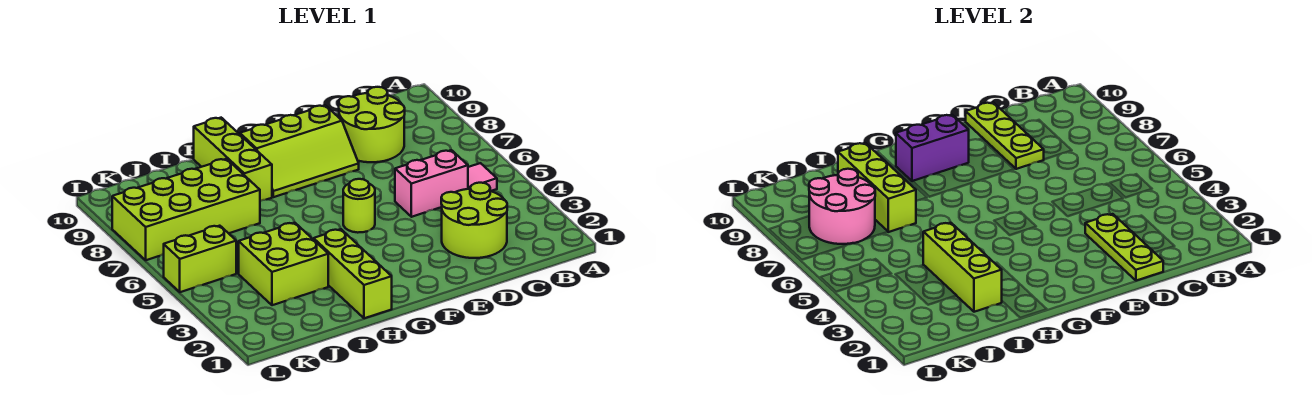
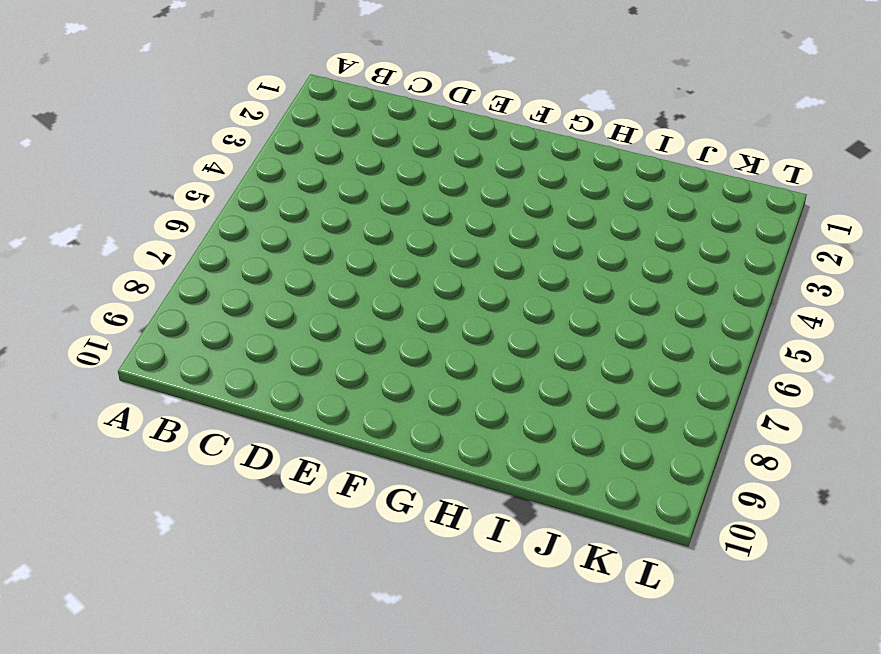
none -> pink tile B5 level 1
none -> lime round brick C2:D3 level 1
none -> pink brick C5:D5 level 1

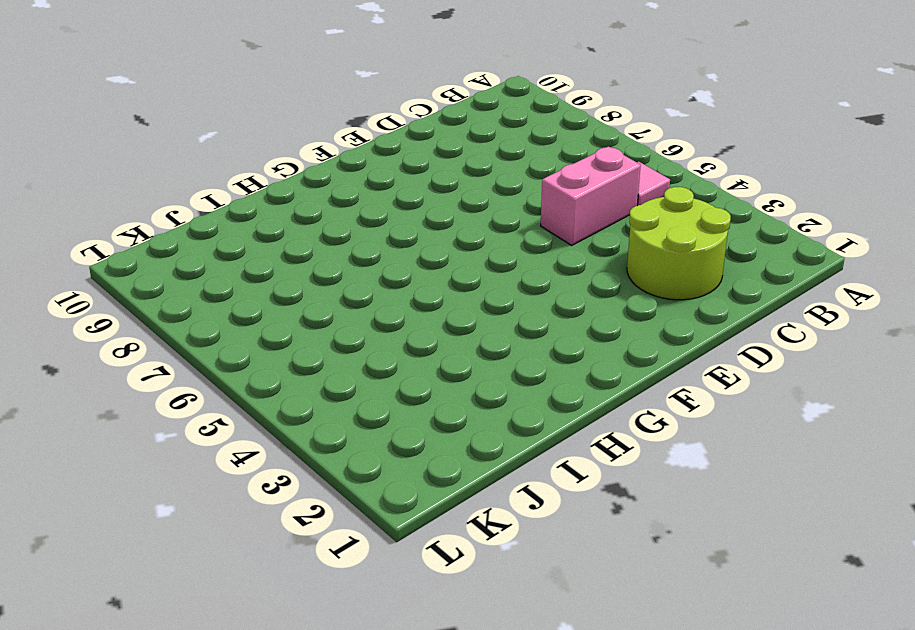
none -> lime round brick C8:D9 level 1
none -> lime slope E8:G9 level 1 top 9
none -> lime round brick F5 level 1

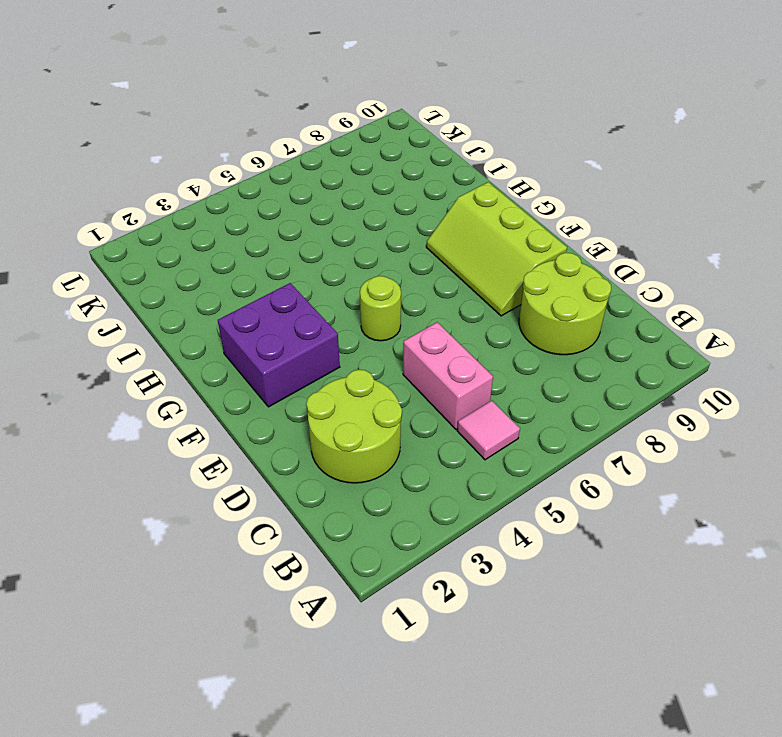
purple brick F2:G3 level 1 -> none
none -> lime brick H1:H3 level 1
none -> lime brick H8:H10 level 1
none -> lime brick I3:J4 level 1

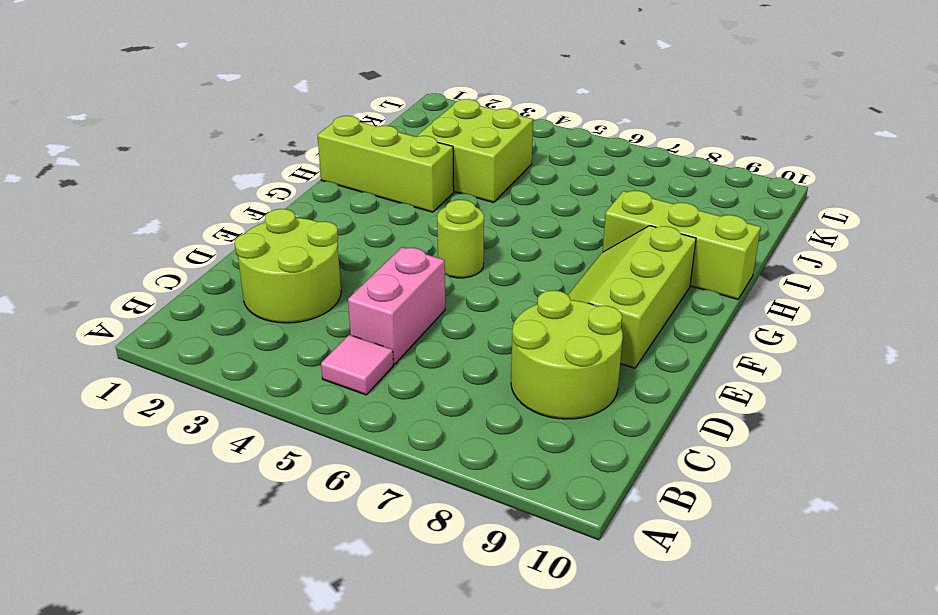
none -> lime brick I7:L8 level 1
none -> lime brick K5:L5 level 1
none -> lime plate D1:D3 level 2

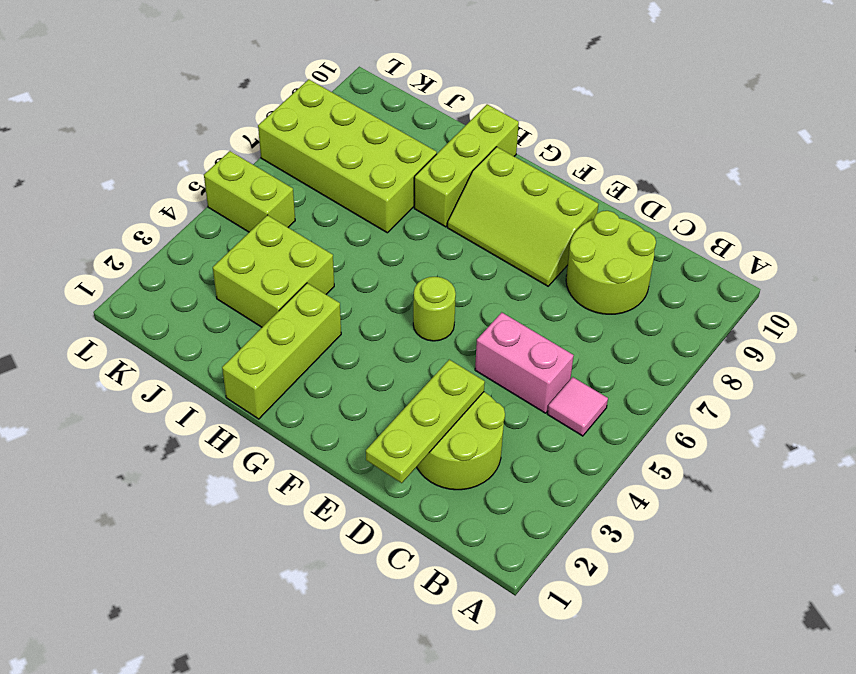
none -> lime plate D8:D10 level 2
none -> purple brick F9:G9 level 2
none -> lime brick I2:I4 level 2

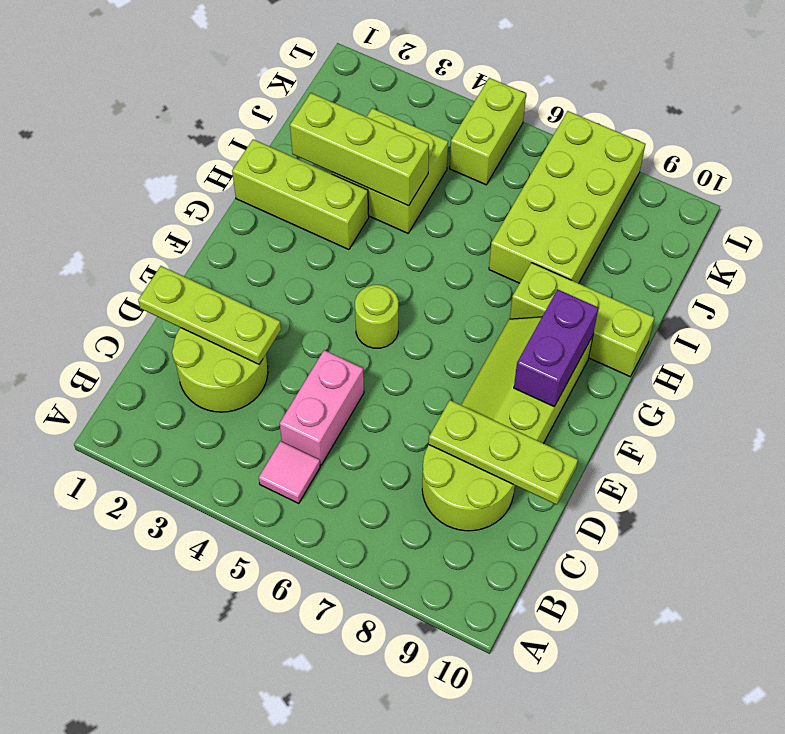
none -> lime brick I7:I9 level 2
none -> pink round brick J7:K8 level 2

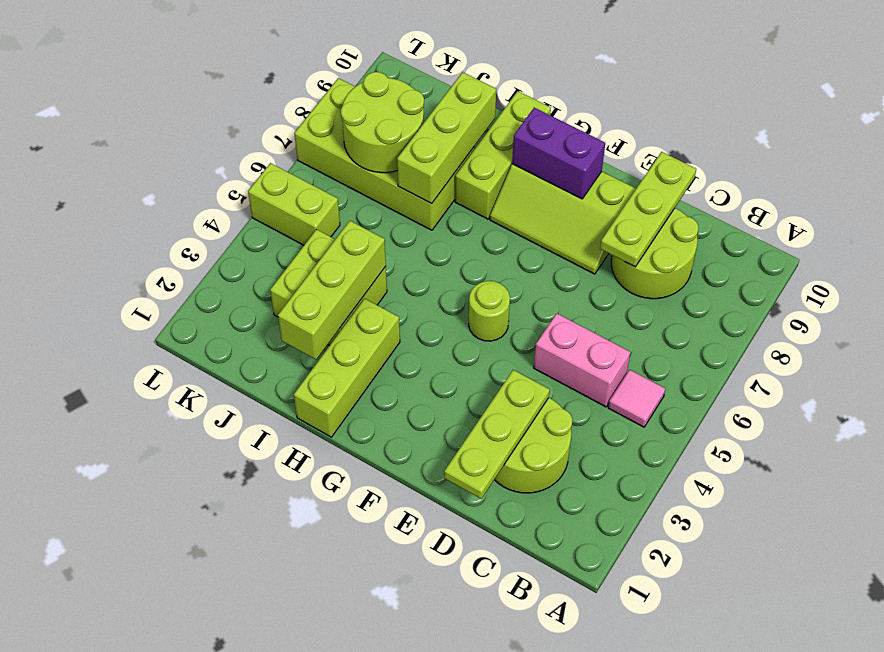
lime round brick J7:K8 level 2 -> pink round brick J7:K8 level 2

